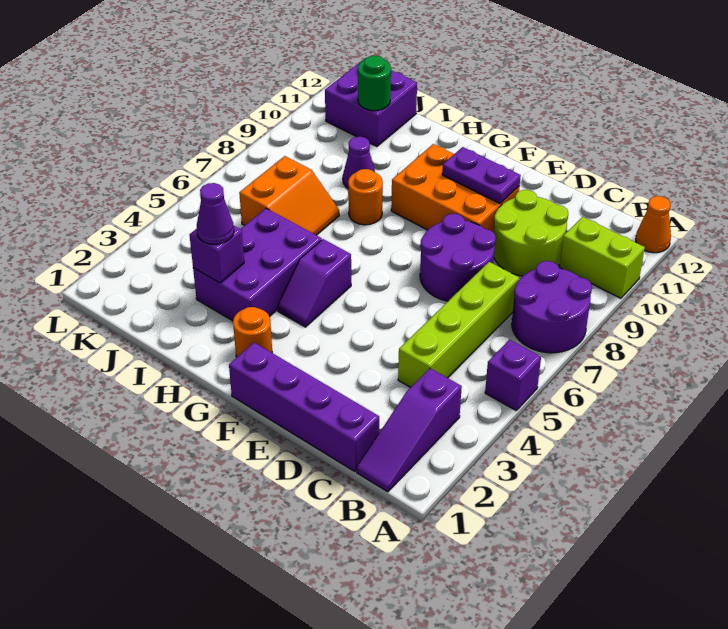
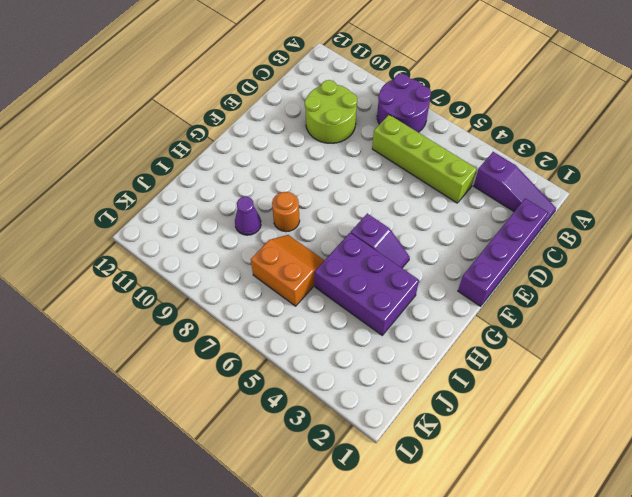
none -> purple brick A5 level 1
none -> lime brick A10:B10 level 1
none -> orange cone A12 level 1

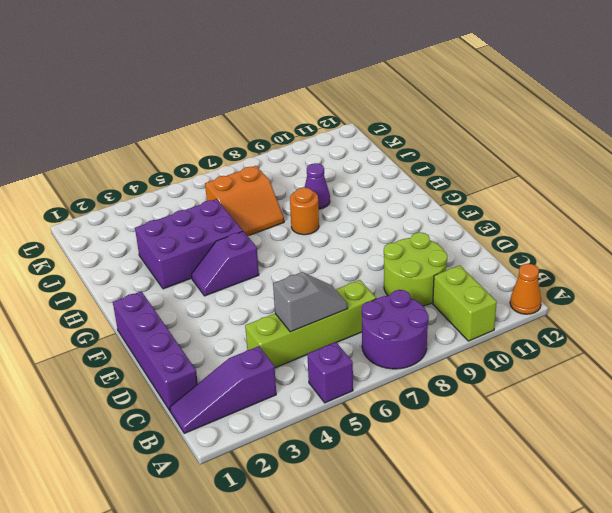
grey slope C5:C6 level 2 top 5 -> none
none -> purple round brick D7:E8 level 1
none -> orange brick E9:G10 level 1
none -> orange round brick G2 level 1

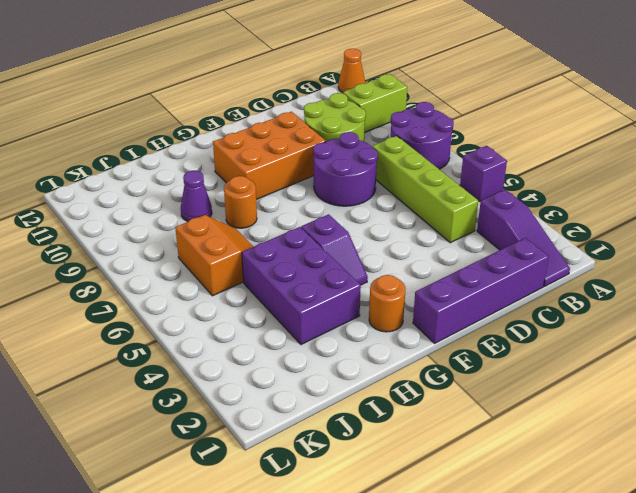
none -> purple brick J11:K12 level 1
none -> purple plate E10:F10 level 2
none -> purple brick I3 level 2

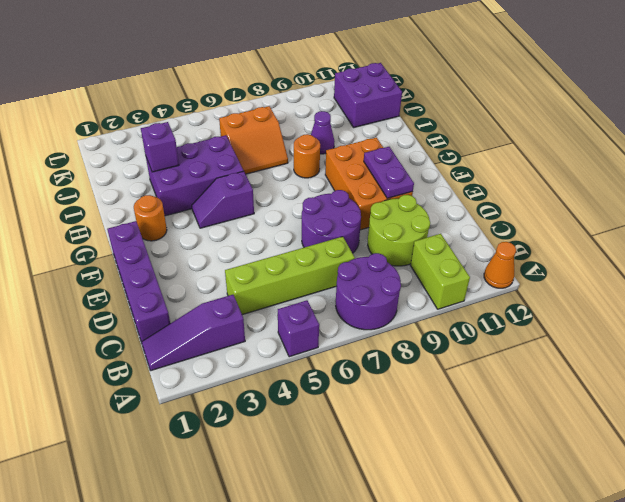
none -> green round brick J11 level 2
none -> purple cone I3 level 3

